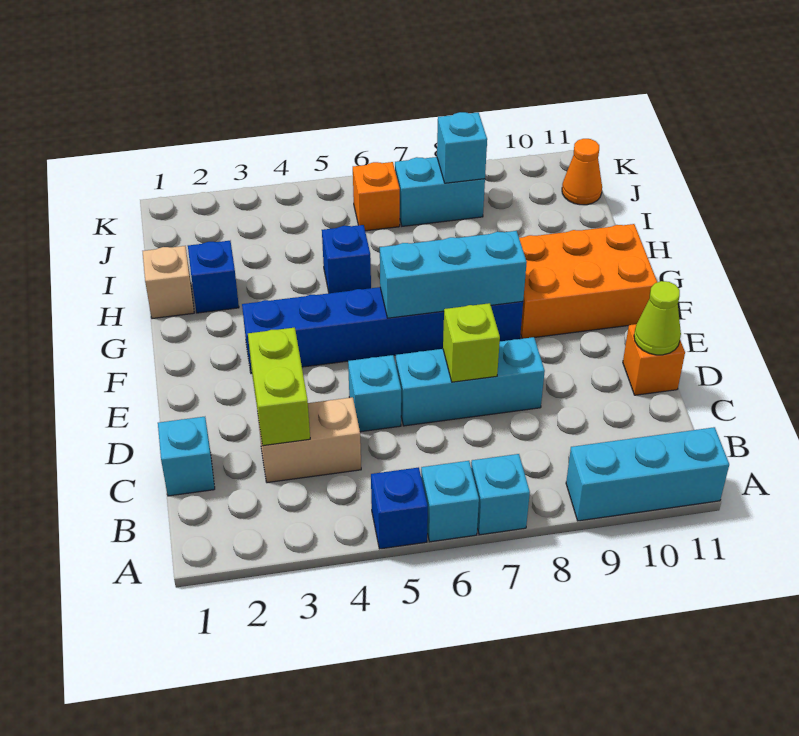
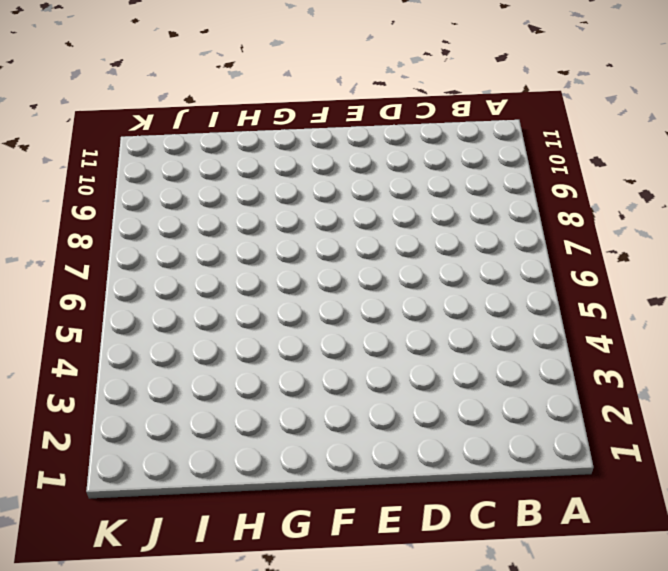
none -> blue brick A5 level 1
none -> cyan brick A6 level 1
none -> cyan brick A7 level 1

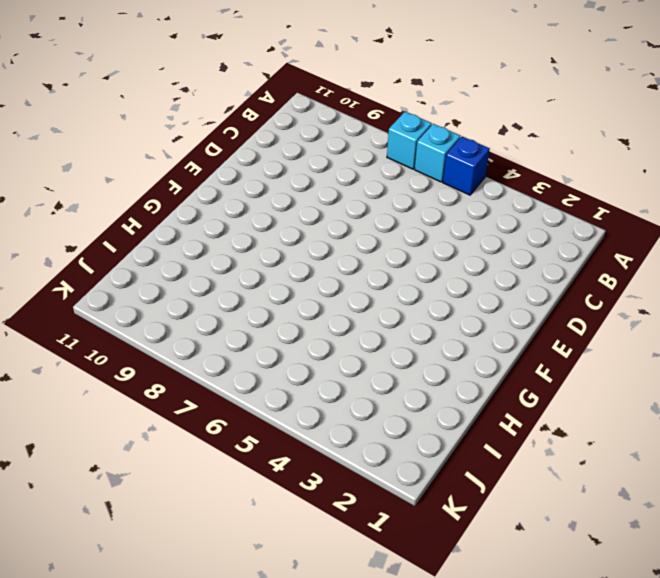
none -> cyan brick A9:A11 level 1
none -> cyan brick C1 level 1
none -> tan brick C3:C4 level 1

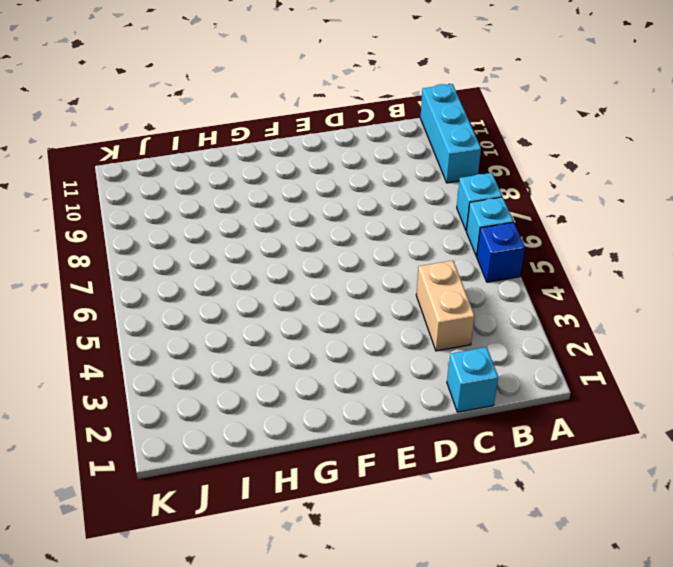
none -> cyan brick D5 level 1
none -> cyan brick D6:D8 level 1
none -> orange brick D11 level 1

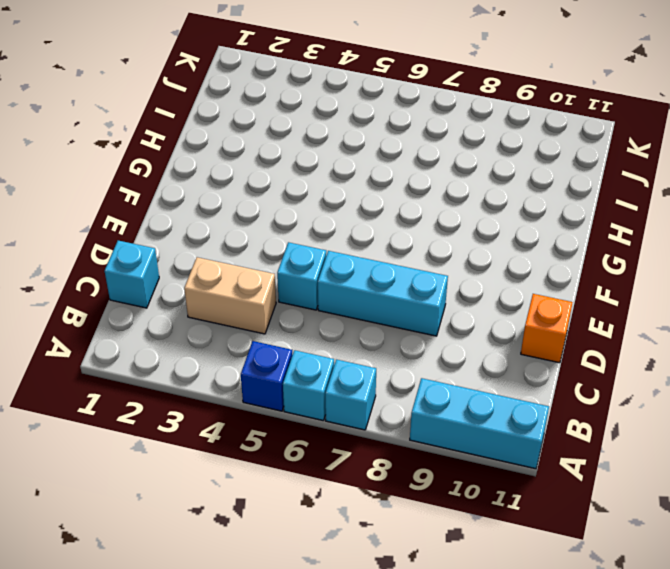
none -> blue brick F3:F8 level 1
none -> orange brick F9:G11 level 1
none -> tan brick H1 level 1

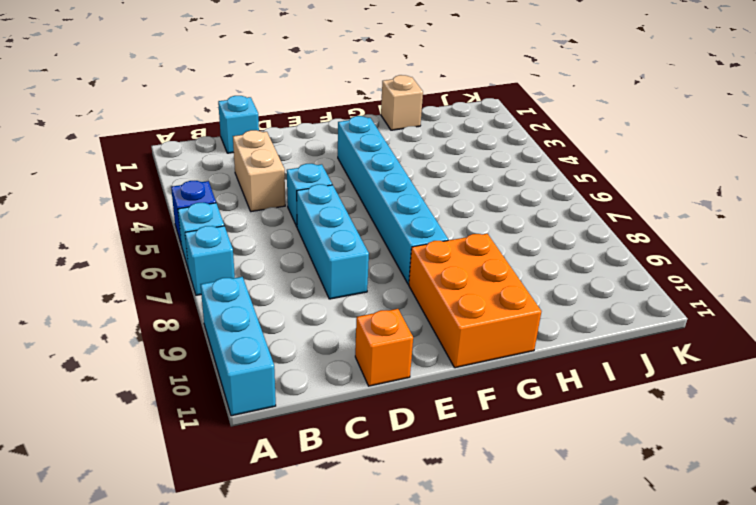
cyan brick F3:F8 level 1 -> blue brick F3:F8 level 1
none -> blue brick H2 level 1
none -> blue brick H5 level 1
none -> orange brick J6 level 1

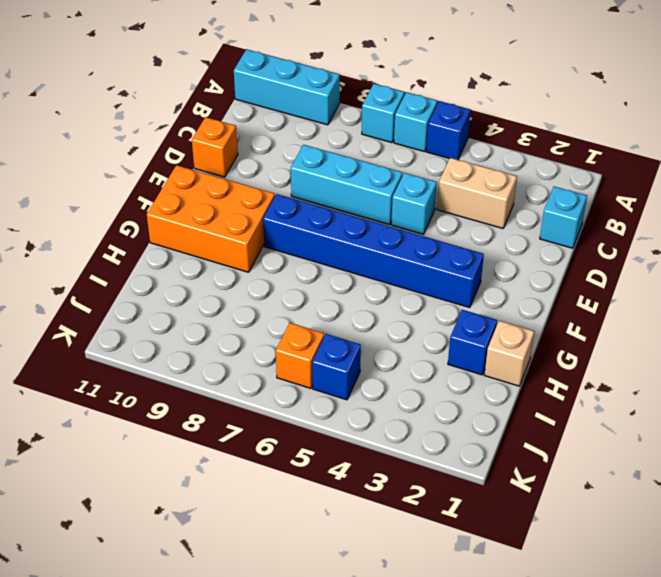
blue brick J5 level 1 -> blue brick H5 level 1
none -> cyan brick J7:J8 level 1
none -> orange cone J11 level 1
none -> lime brick C3:D3 level 2

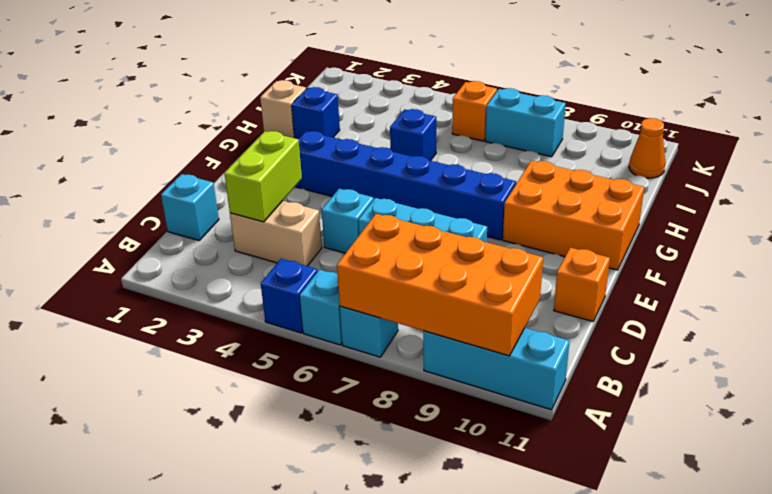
orange brick A7:B10 level 2 -> none
none -> lime brick D7 level 2
none -> lime cone D11 level 2
none -> cyan brick F6:F8 level 2

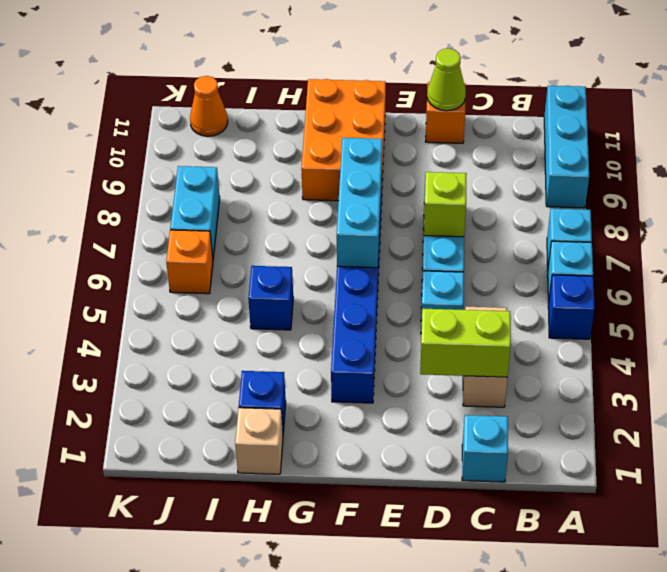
none -> cyan brick J8 level 2

